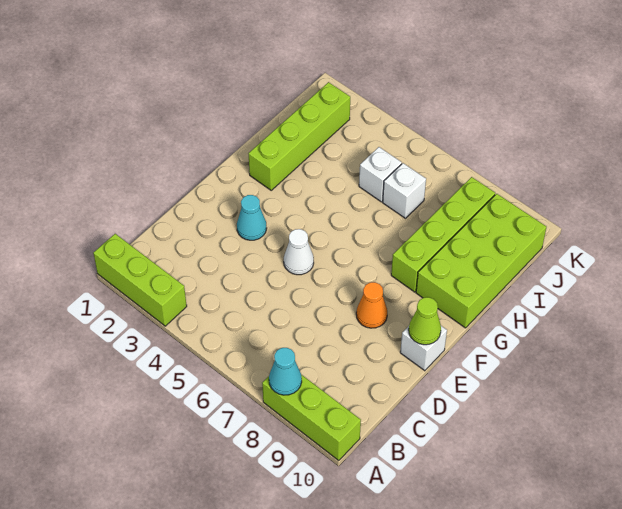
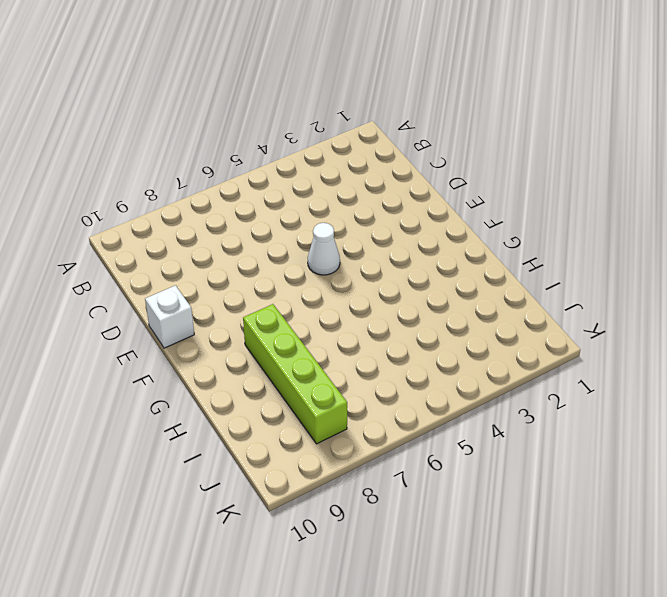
none -> lime brick A1:A3 level 1
none -> lime brick A8:A10 level 1
none -> cyan cone E3 level 1

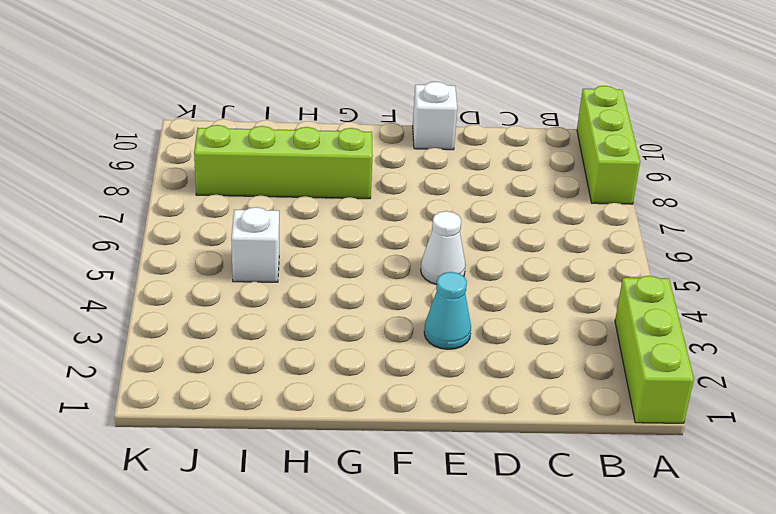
none -> orange cone E8 level 1
none -> lime brick G2:J2 level 1
none -> lime brick G9:J10 level 1

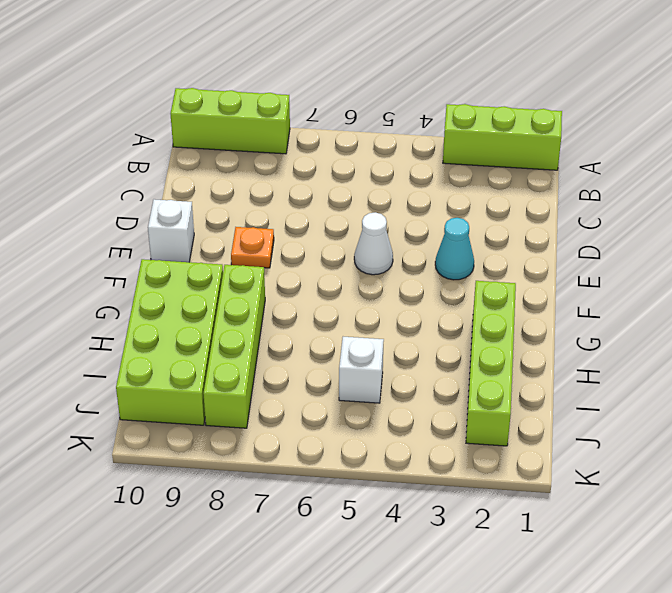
orange plate E8 level 1 -> orange cone E8 level 1
none -> white brick I6 level 1
none -> cyan cone A8 level 2
none -> lime cone E10 level 2

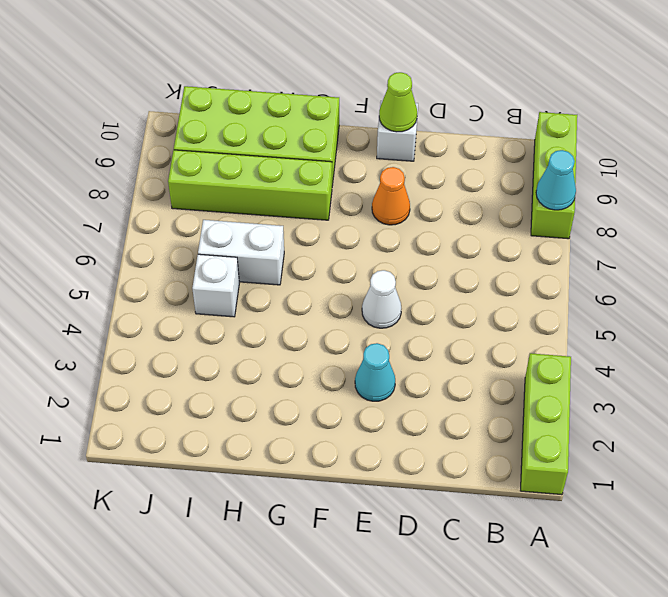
white brick H6:I6 level 1 -> white brick I6 level 1
none -> lime brick G2:J2 level 1

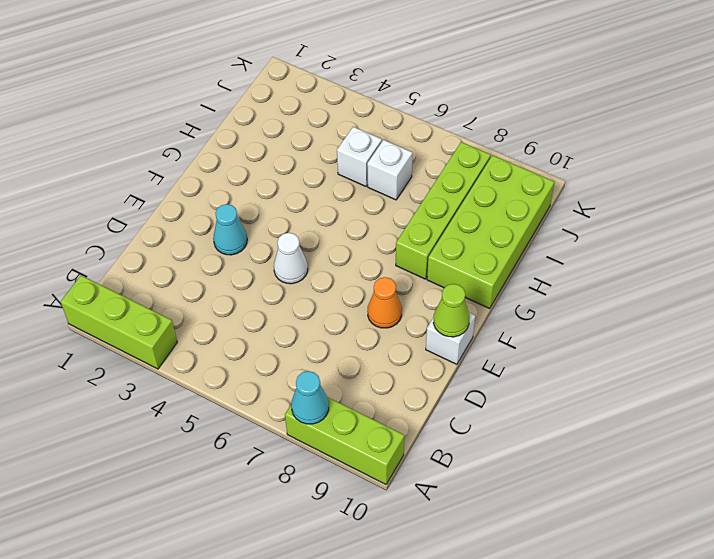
none -> lime brick G2:J2 level 1

